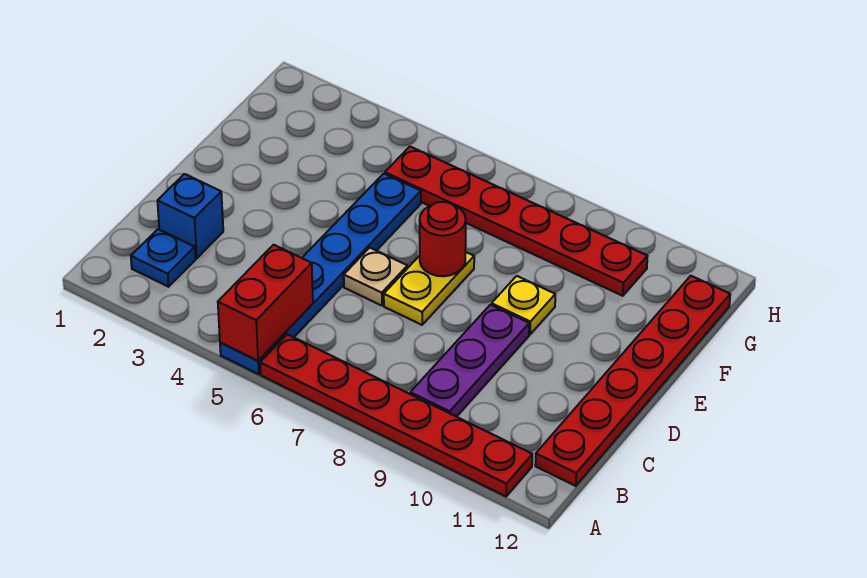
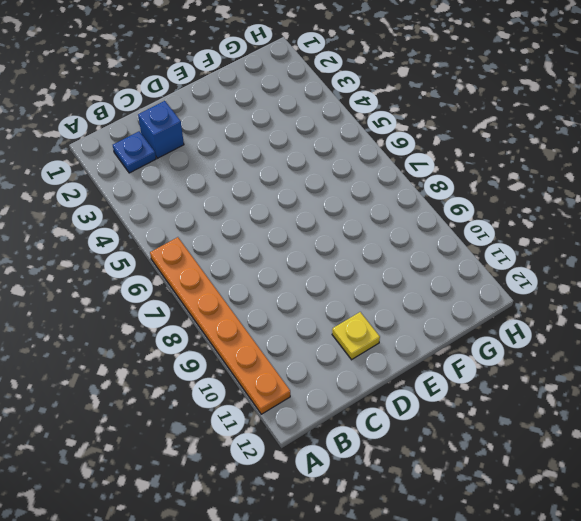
orange plate A6:A11 level 1 -> red plate A6:A11 level 1
yellow plate D11 level 1 -> yellow plate E9 level 1
none -> blue plate A5:F5 level 1
none -> purple plate B9:D9 level 1
none -> red plate B12:G12 level 1

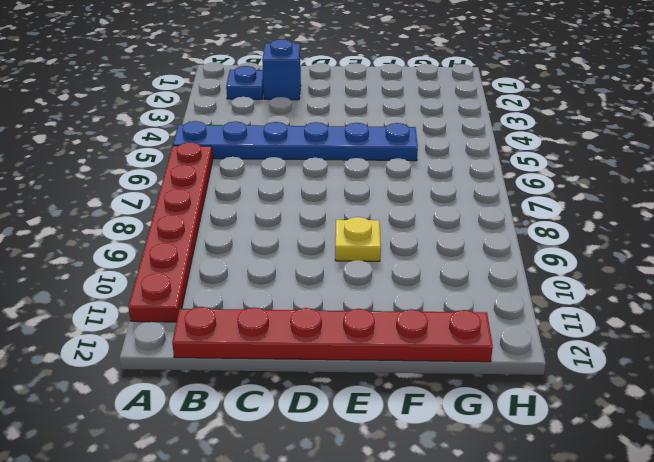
none -> purple plate B9:D9 level 1
none -> tan plate D6 level 1
none -> yellow plate D7:E7 level 1

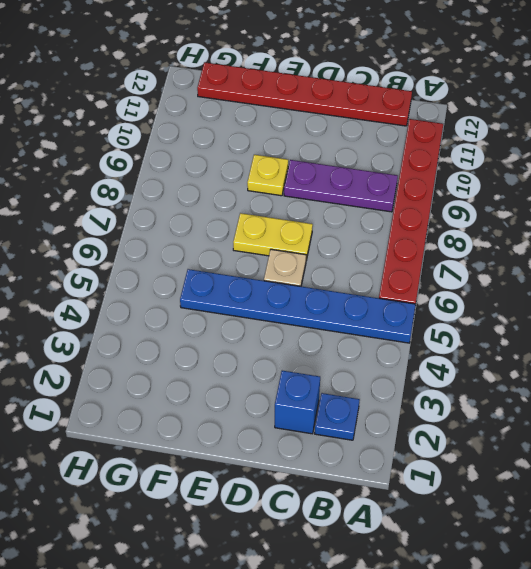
none -> red plate G5:G10 level 1
none -> red brick A5:B5 level 2
none -> red round brick E7 level 2

